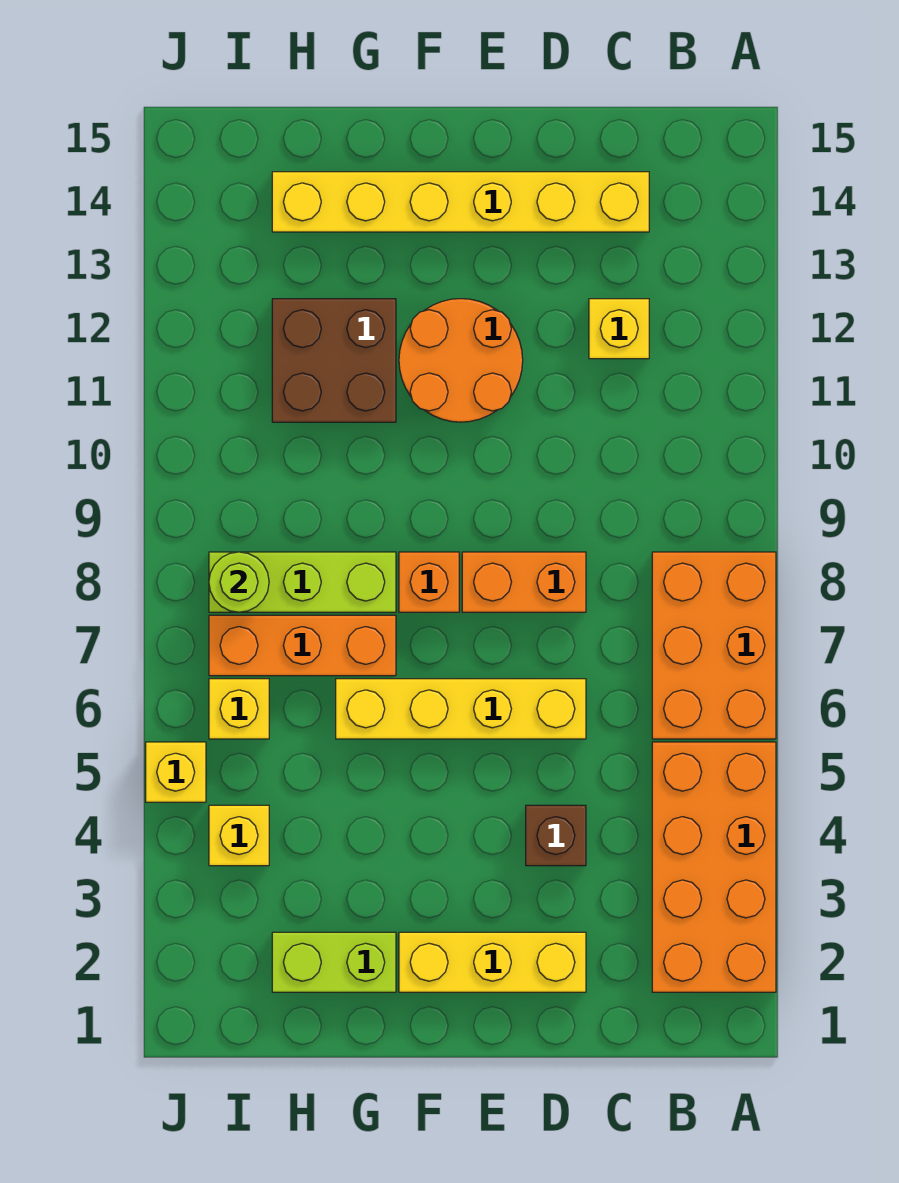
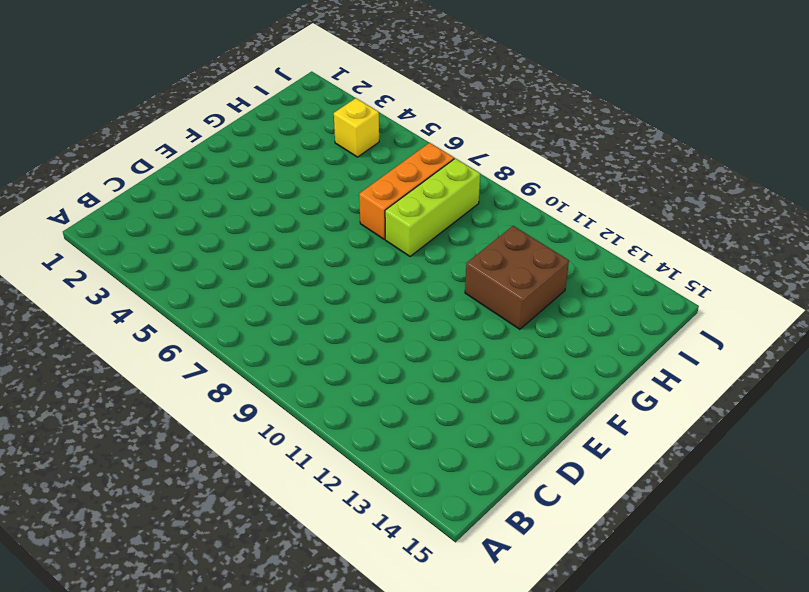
none -> orange brick A2:B5 level 1
none -> orange brick A6:B8 level 1
none -> yellow brick C12 level 1

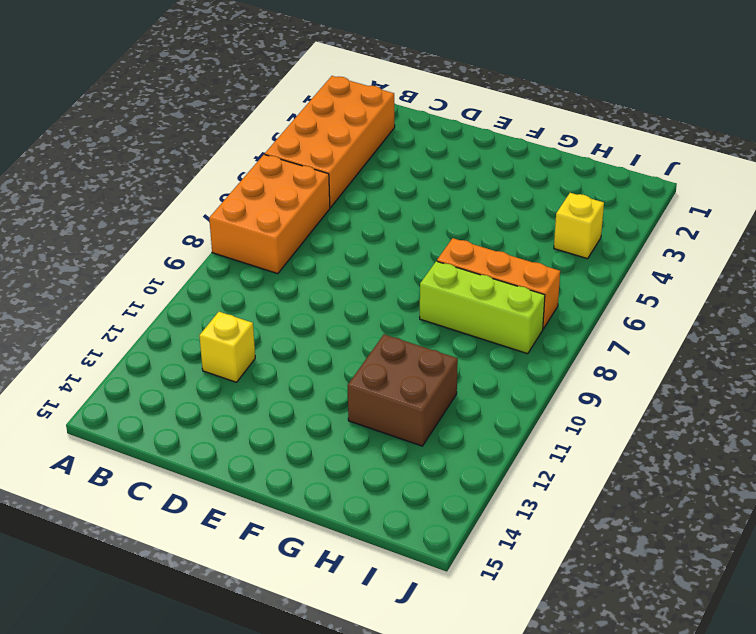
none -> yellow brick C14:H14 level 1
none -> yellow brick D2:F2 level 1
none -> brown brick D4 level 1

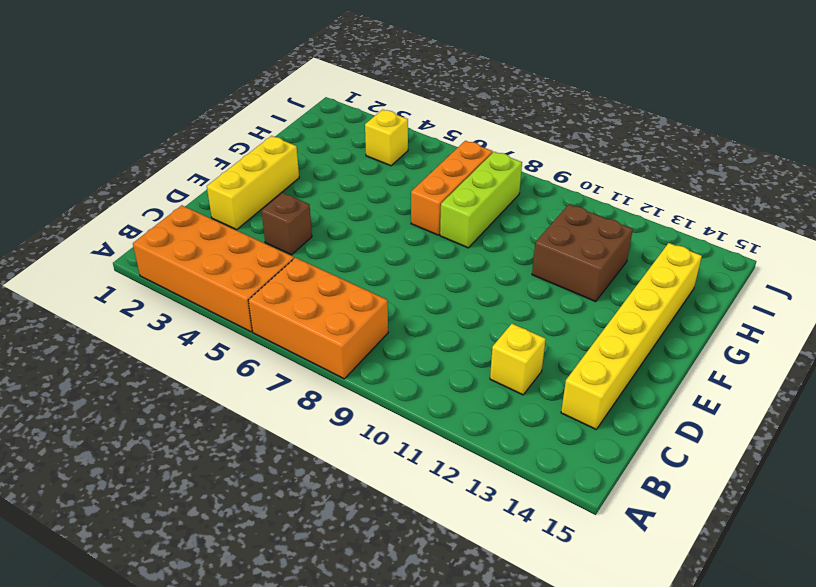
none -> yellow brick D6:G6 level 1
none -> orange brick D8:E8 level 1
none -> orange round brick E11:F12 level 1

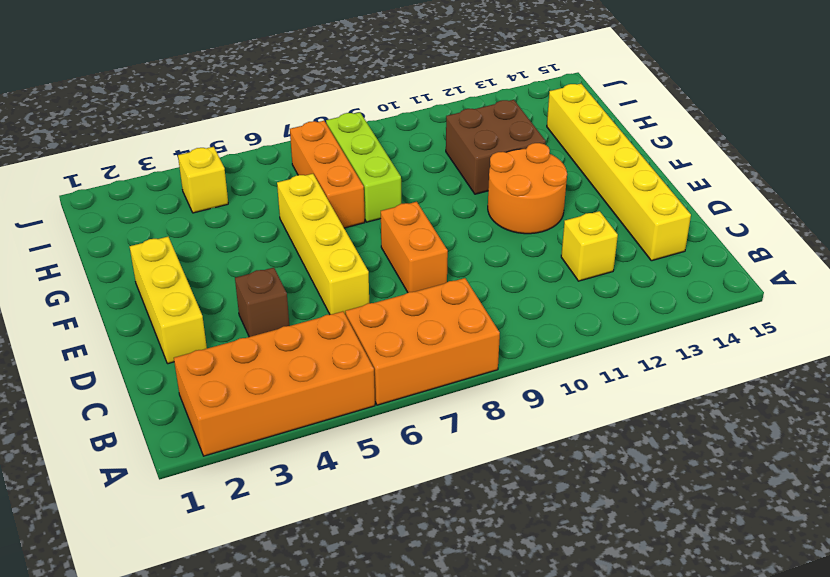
none -> orange brick F8 level 1
none -> lime brick G2:H2 level 1
none -> yellow brick I6 level 1

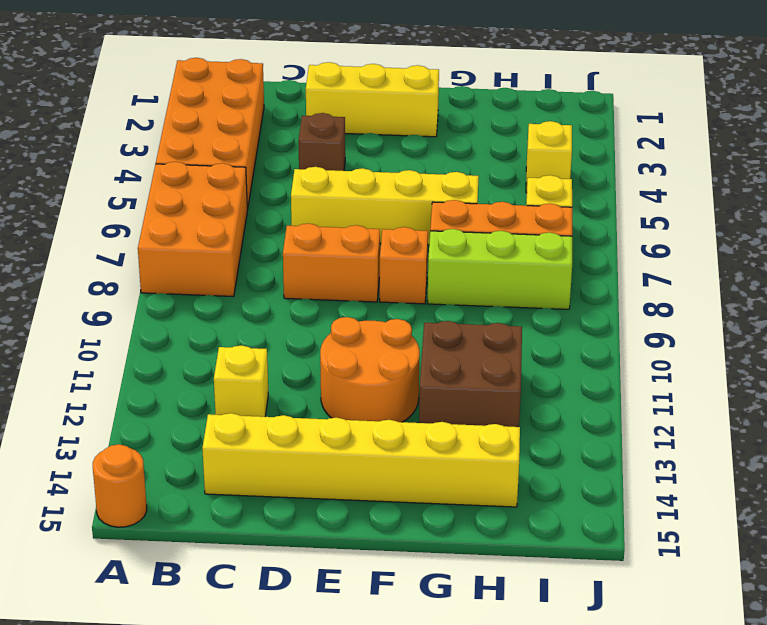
orange round brick A15 level 1 -> none
none -> lime brick G2:H2 level 1
none -> yellow brick J5 level 1
none -> lime round brick I8 level 2

